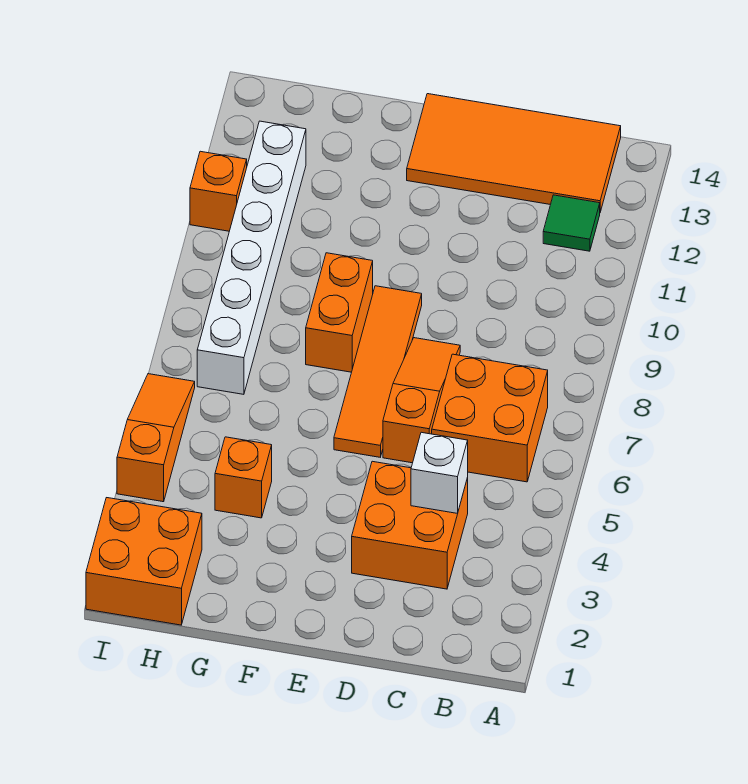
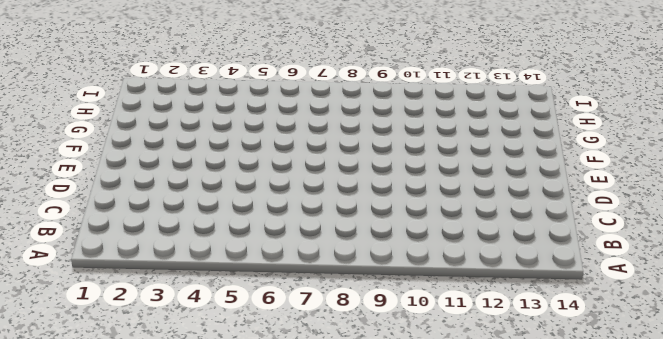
none -> orange brick B6:C7 level 1
none -> green tile B12 level 1
none -> orange tile B13:E14 level 1

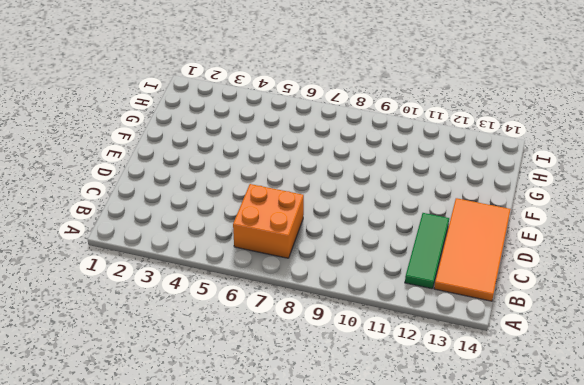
green tile B12:D12 level 1 -> green tile B12 level 1
none -> orange brick C3:D4 level 1
none -> orange slope D6:D8 level 1 top 6
none -> orange tile E6:E9 level 1

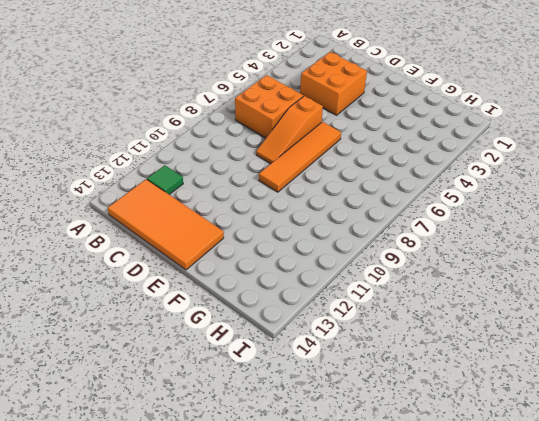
none -> orange brick F8:F9 level 1
none -> orange brick G4 level 1
none -> orange brick H1:I2 level 1

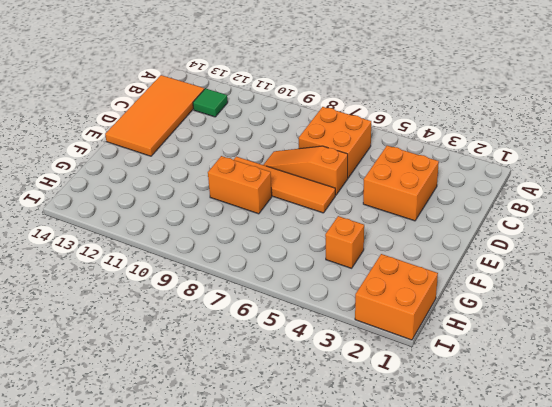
none -> white brick H7:H12 level 1
none -> orange slope I4:I6 level 1 top 4
none -> orange brick I11 level 1

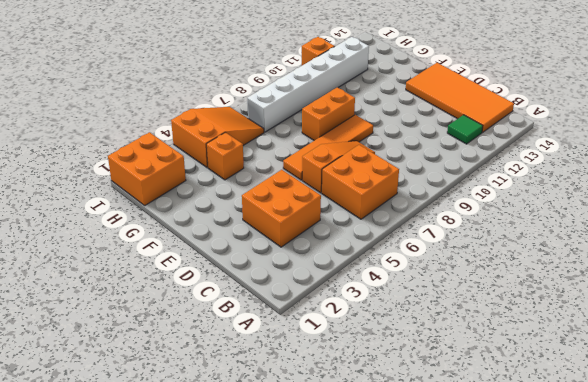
orange slope H4:I6 level 1 top 4 -> orange slope I4:I6 level 1 top 4
none -> white brick C4 level 2

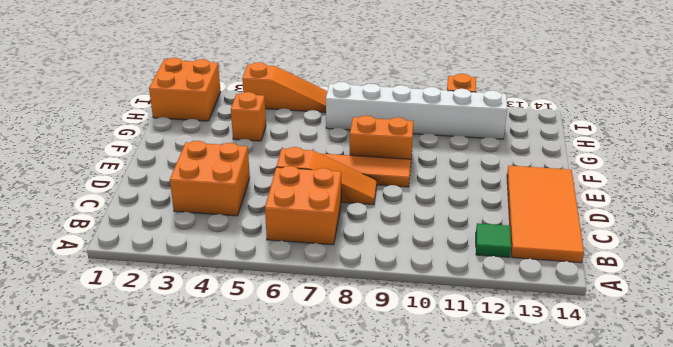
none -> white brick C4 level 2

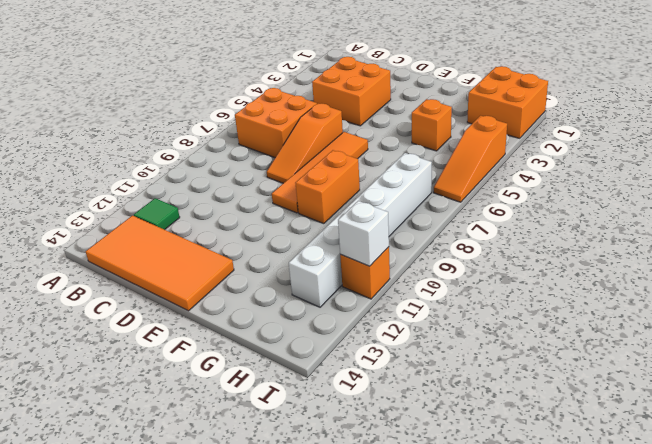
white brick I11 level 2 -> white brick C4 level 2

